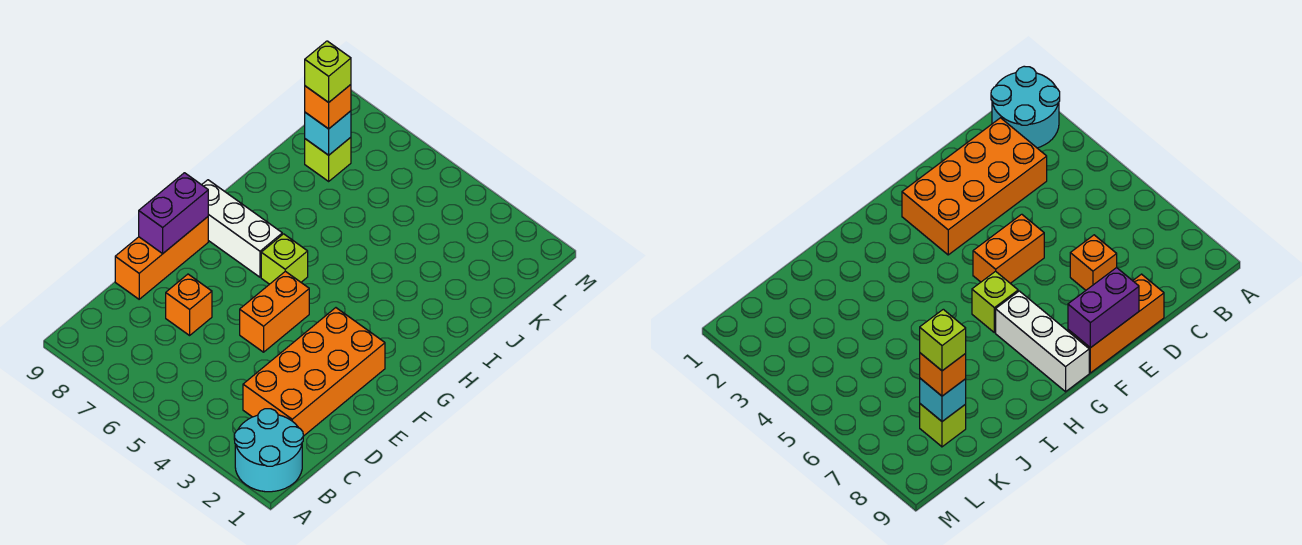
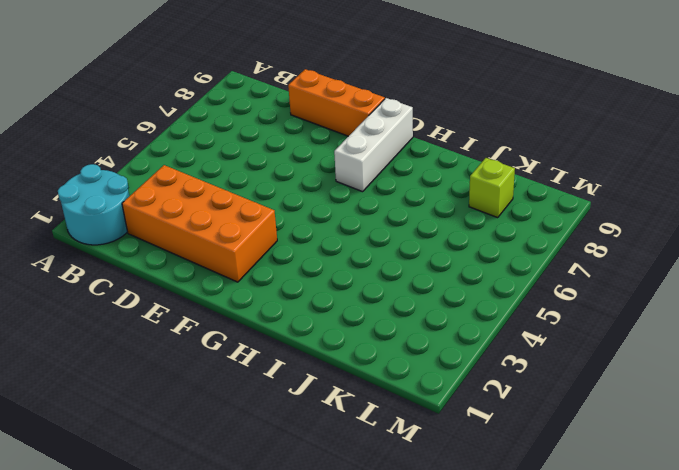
none -> orange brick D7 level 1
none -> orange brick E5:F5 level 1
none -> lime brick G6 level 1

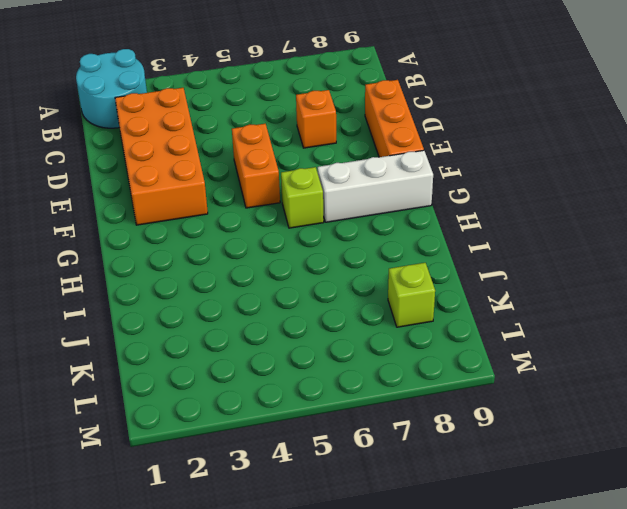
none -> purple brick E9:F9 level 2
none -> cyan brick K8 level 2
none -> orange brick K8 level 3

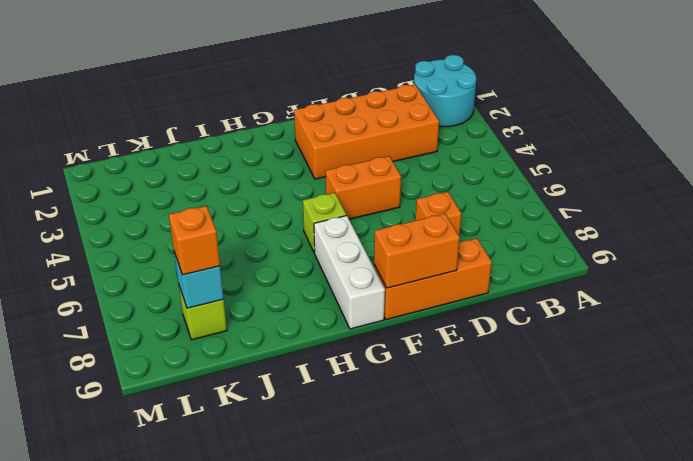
orange brick E9:F9 level 2 -> purple brick E9:F9 level 2
none -> lime brick K8 level 4

